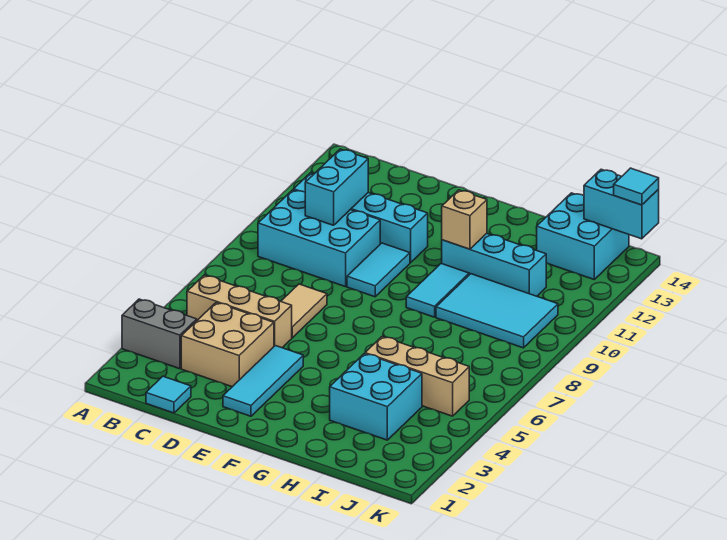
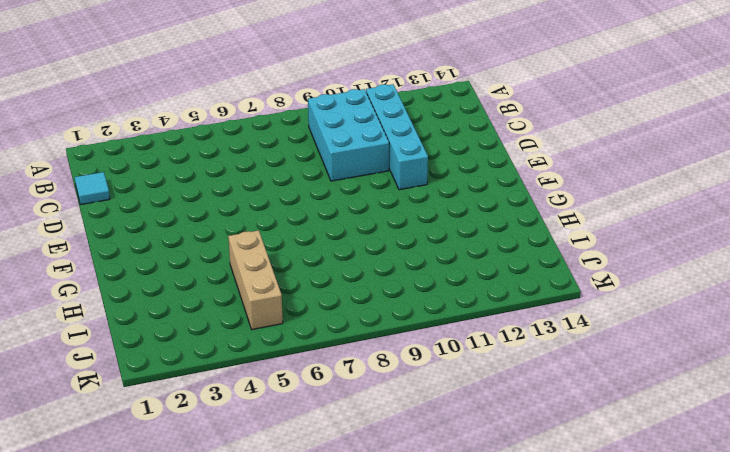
none -> grey brick A3:B3 level 1
none -> tan brick B5:D5 level 1
none -> tan brick C3:D4 level 1

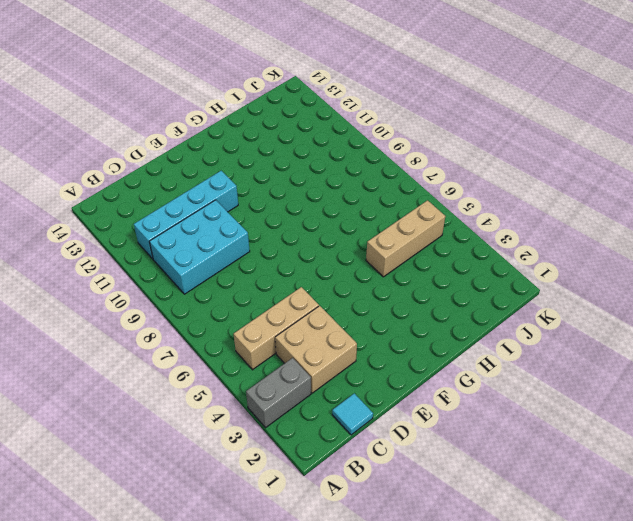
none -> tan tile D6:D7 level 1
none -> cyan tile E2:E4 level 1
none -> cyan tile E9:E10 level 1

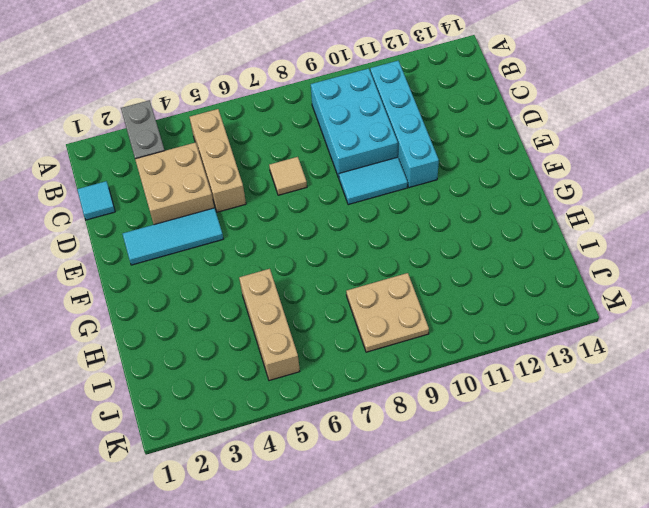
tan tile D7 level 1 -> tan tile D6:D7 level 1
tan plate I8:J9 level 1 -> cyan tile H9:J10 level 1
none -> cyan tile G9:G10 level 1
none -> cyan brick G11:I11 level 1
none -> cyan brick H3:I4 level 1

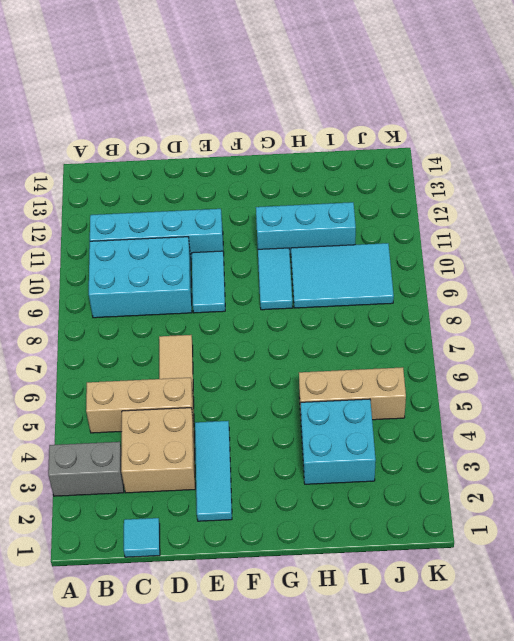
none -> cyan brick I13:J14 level 1
none -> cyan brick C10:C11 level 2
none -> tan brick G11 level 2

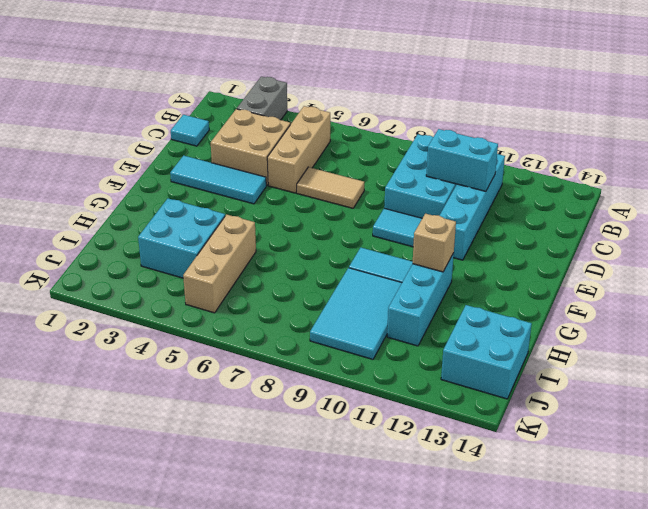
none -> cyan brick J14:K14 level 2
none -> cyan tile K14 level 3

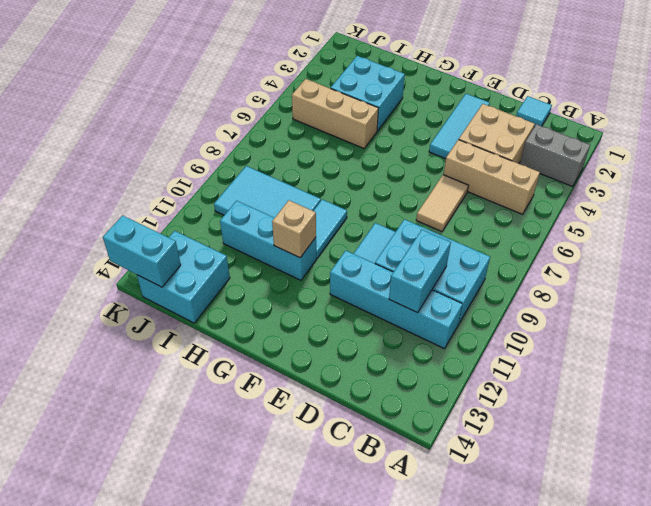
none -> cyan tile K14 level 3

